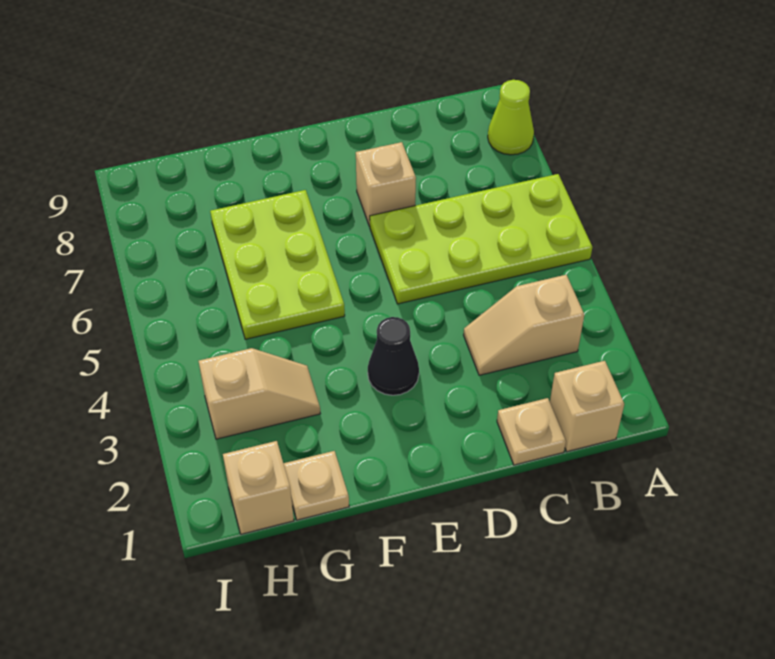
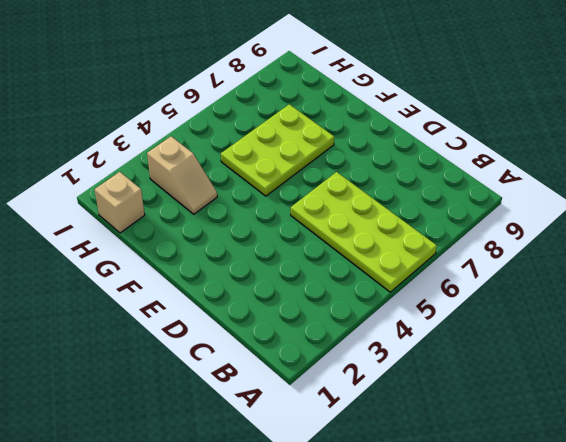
none -> lime cone A8 level 1
none -> tan brick B1 level 1

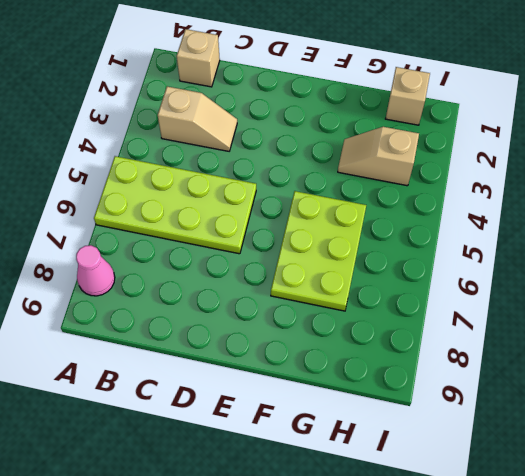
pink cone A8 level 1 -> lime cone A8 level 1
none -> tan plate C1 level 1
none -> tan brick D7 level 1

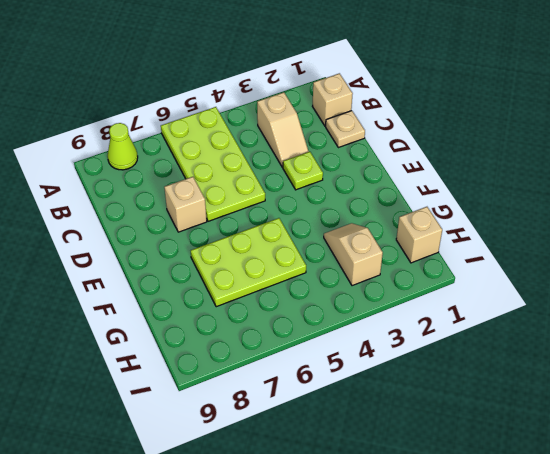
lime plate D3 level 1 -> none
none -> black cone E3 level 1
none -> tan plate G1 level 1

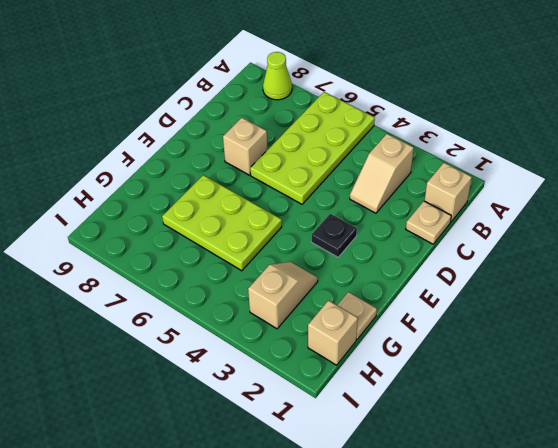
black plate E3 level 1 -> black cone E3 level 1

